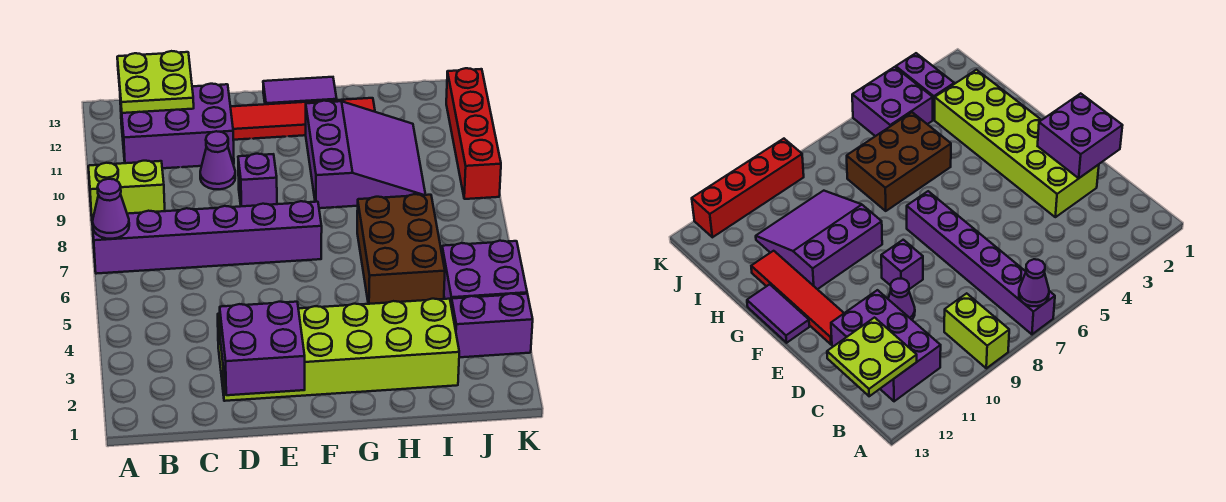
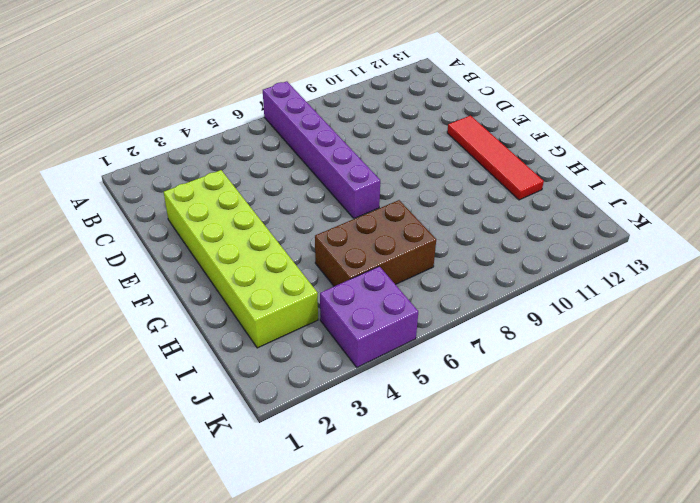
none -> lime brick A9:B9 level 1
none -> purple brick B11:D12 level 1
none -> purple cone D10 level 1

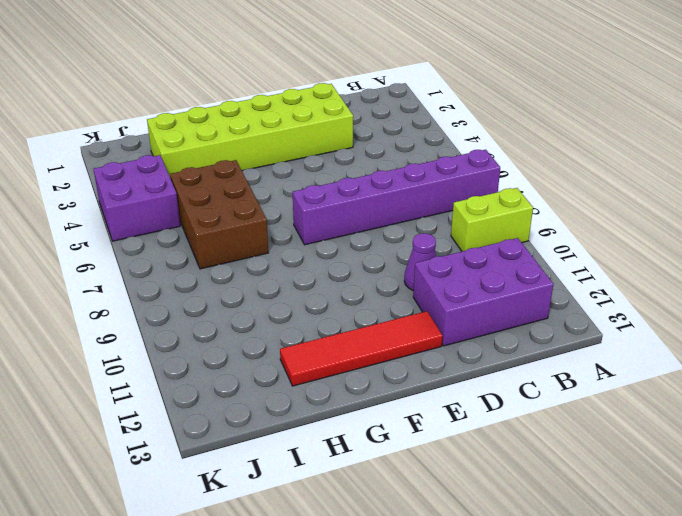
none -> purple brick E9 level 1
none -> purple tile F13:G13 level 1
none -> purple slope G9:I11 level 1 top G

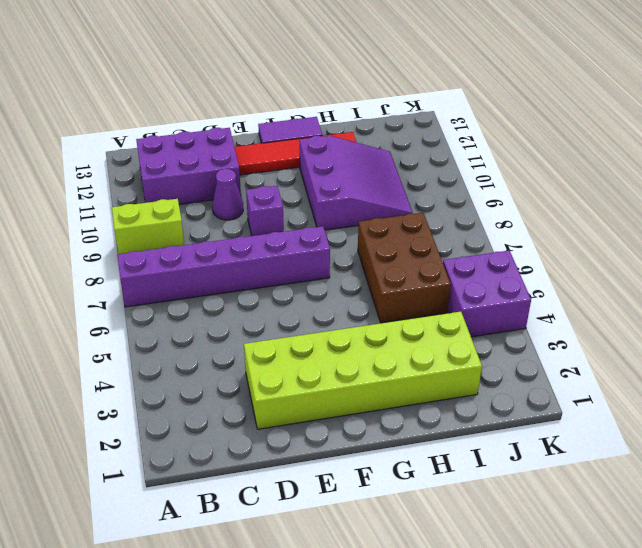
none -> purple brick J3:K3 level 1
none -> red brick K9:K12 level 1
none -> purple cone A7 level 2

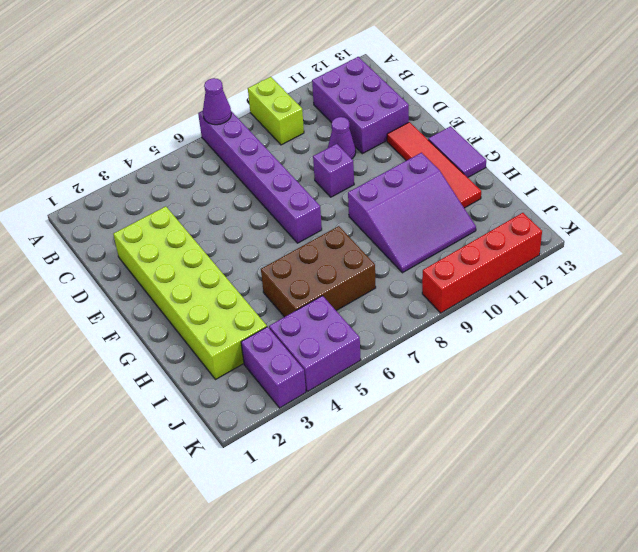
none -> lime plate B12:C13 level 2
none -> purple brick D1:E2 level 2

